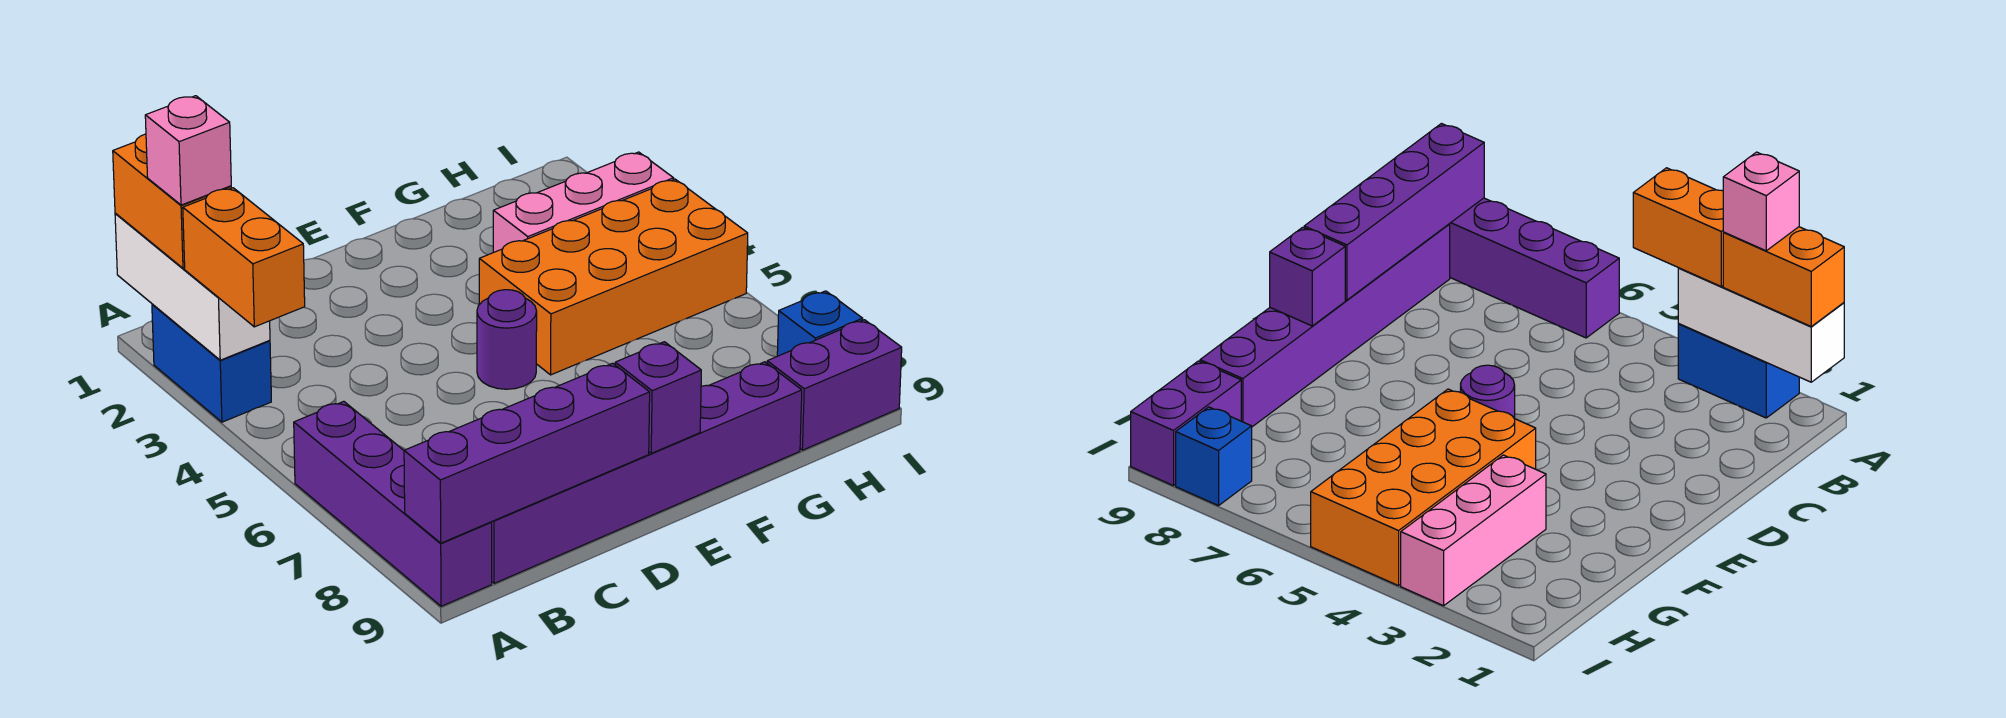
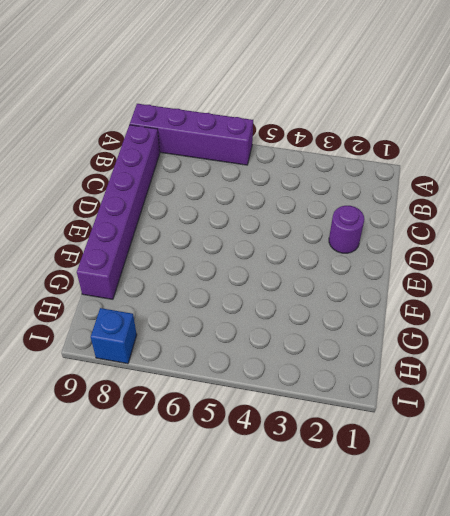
purple round brick D2 level 1 -> purple round brick E5 level 1
none -> blue brick A2:A3 level 1
none -> orange brick F4:I5 level 1
none -> pink brick G3:I3 level 1

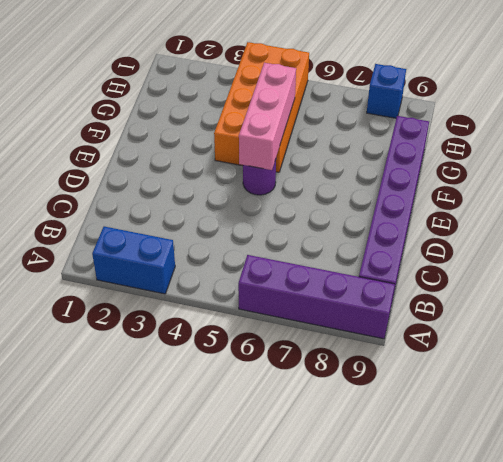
pink brick E5:G5 level 2 -> pink brick G3:I3 level 1
none -> purple brick H9:I9 level 1
none -> white brick A1:A3 level 2
none -> purple brick A9:D9 level 2

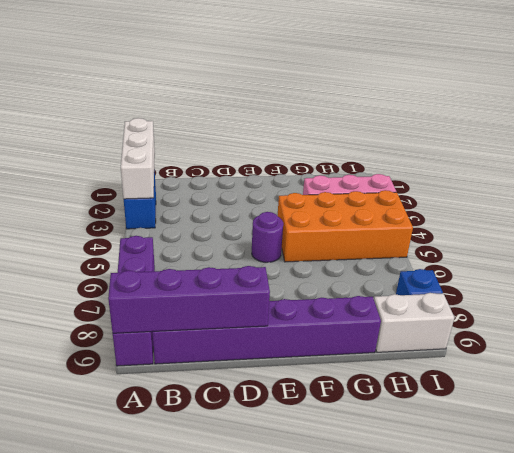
white brick H9:I9 level 1 -> purple brick H9:I9 level 1
none -> purple brick E9 level 2
none -> orange brick A1:A2 level 3
none -> orange brick A3:A4 level 3

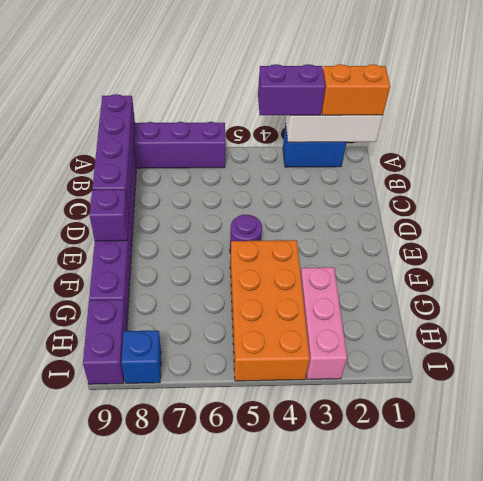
purple brick A3:A4 level 3 -> orange brick A3:A4 level 3
none -> pink brick A2 level 4

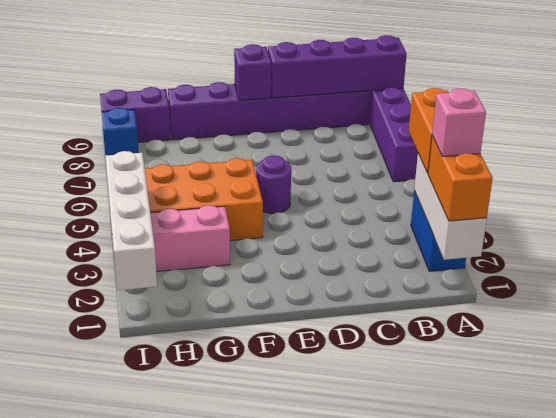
white brick I1:I4 level 2 -> none

